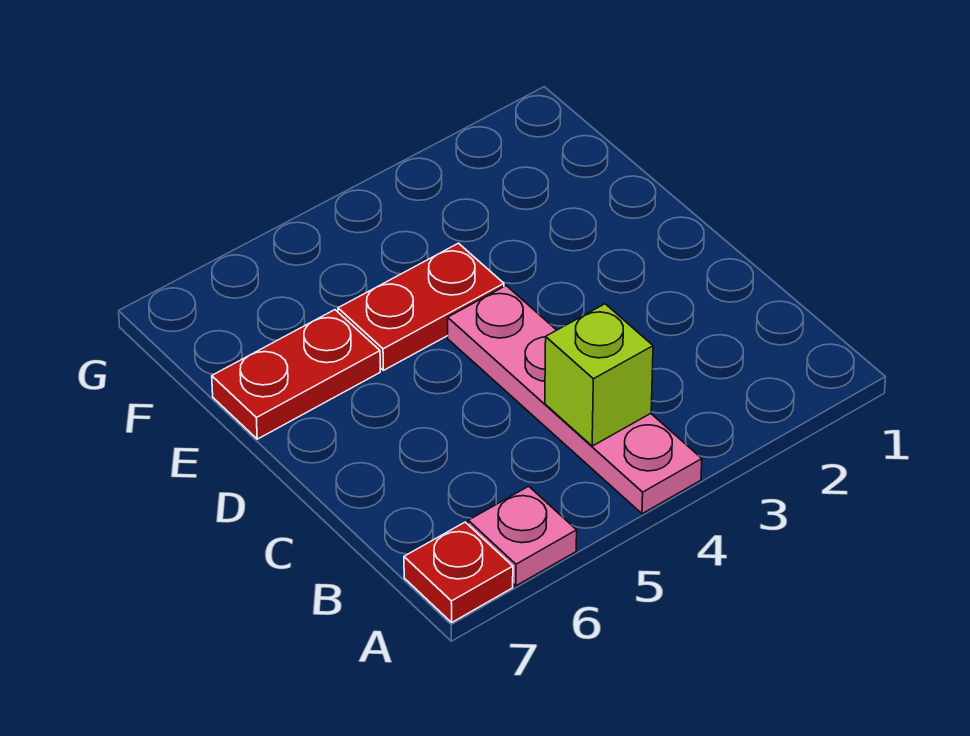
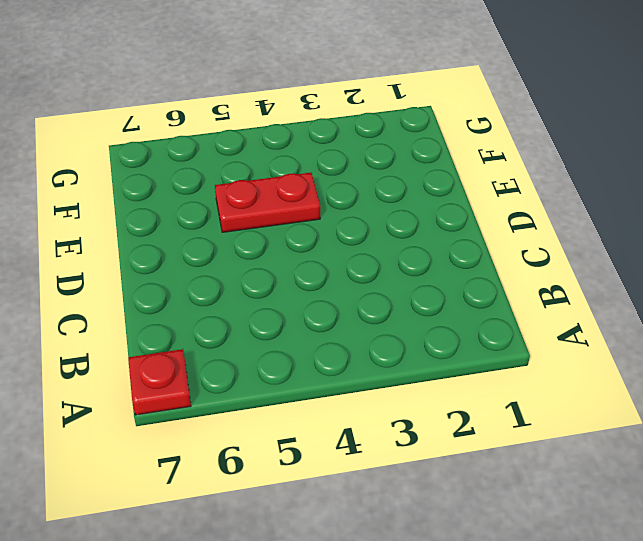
none -> pink plate A4:D4 level 1
none -> pink plate A6 level 1

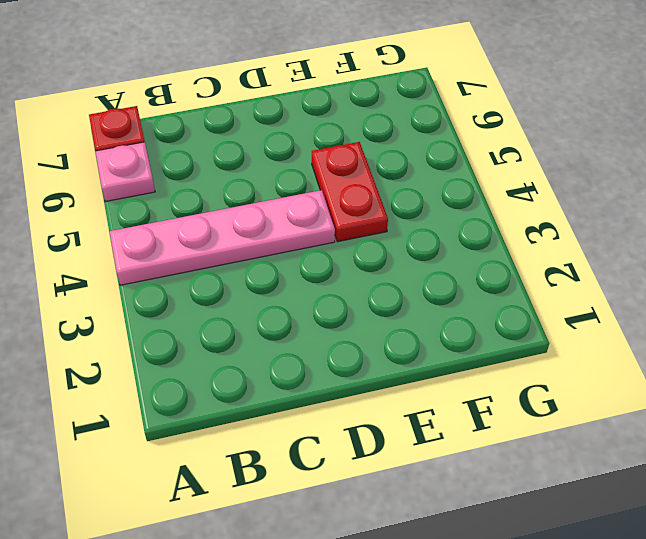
none -> red plate E6:E7 level 1
none -> lime brick B4 level 2

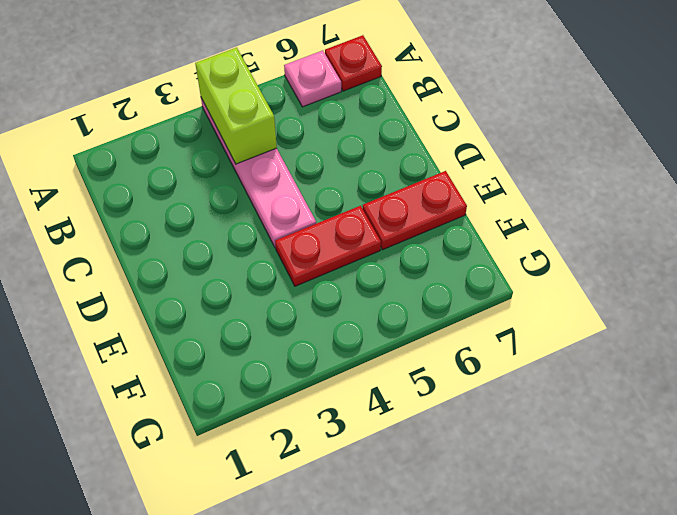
lime brick A4:B4 level 2 -> lime brick B4 level 2

